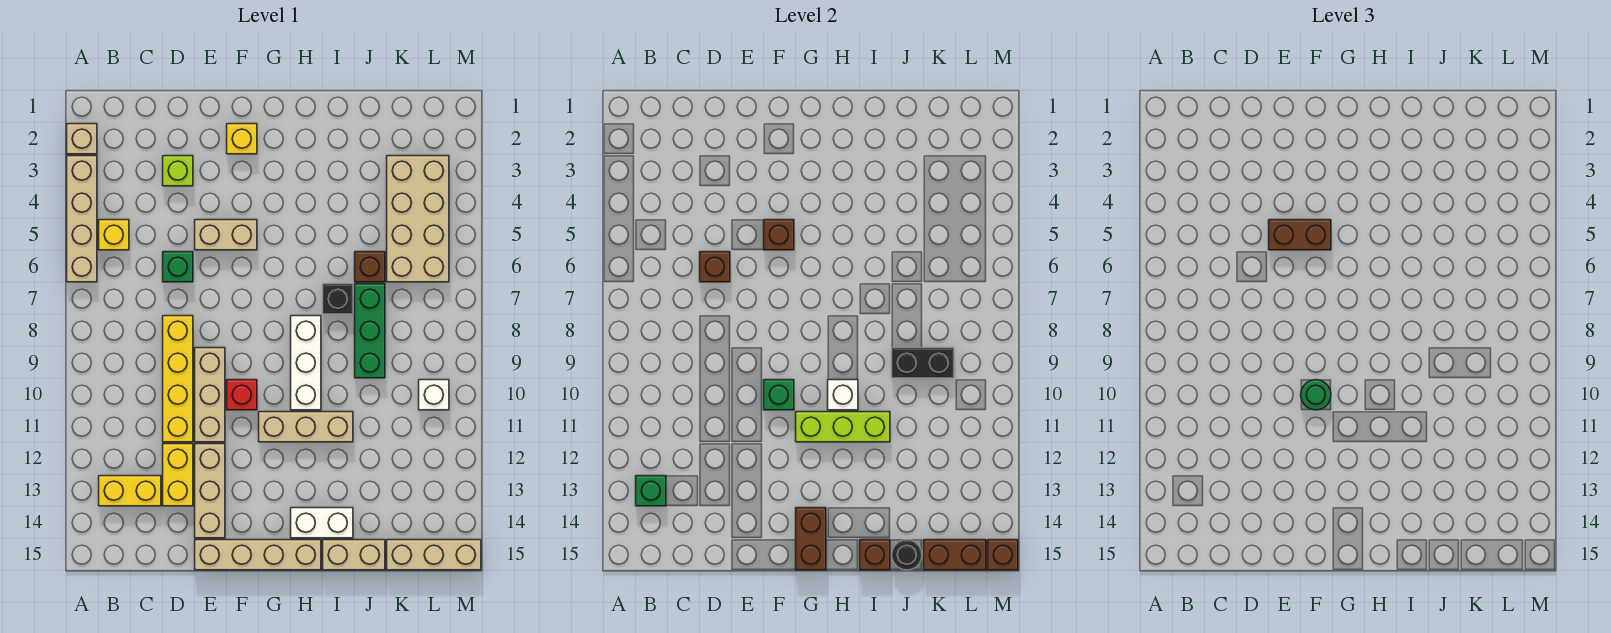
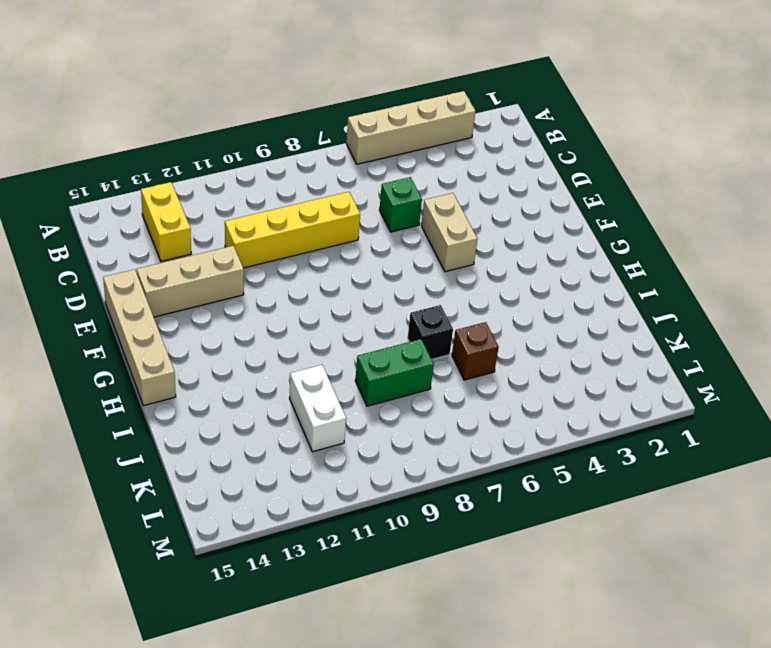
green brick J8:J9 level 1 -> green brick J7:J9 level 1
white brick J11:K11 level 1 -> white brick H14:I14 level 1
none -> tan brick A2 level 1
none -> yellow brick B5 level 1
none -> lime brick D3 level 1
none -> yellow brick D12:D13 level 1

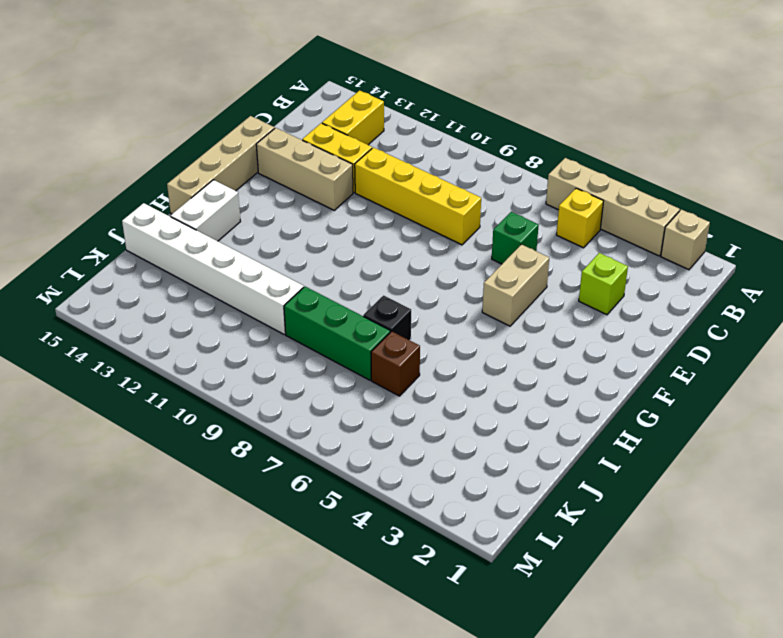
white brick J10:J15 level 1 -> tan brick I15:J15 level 1
none -> tan brick E9:E11 level 1
none -> yellow brick F2 level 1
none -> red brick F10 level 1
none -> tan brick G11:I11 level 1

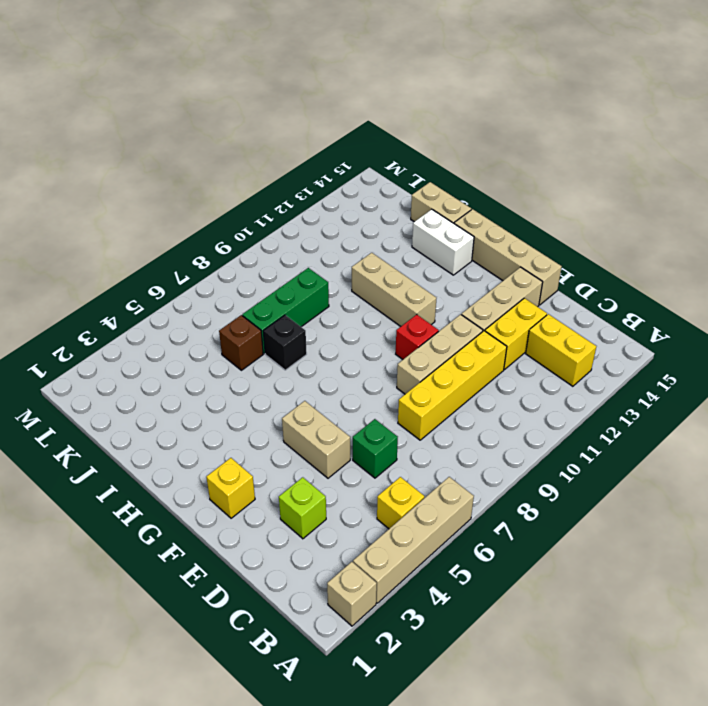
none -> white brick H8:H10 level 1
none -> tan brick K3:L6 level 1
none -> tan brick K15:M15 level 1
none -> white brick L10 level 1

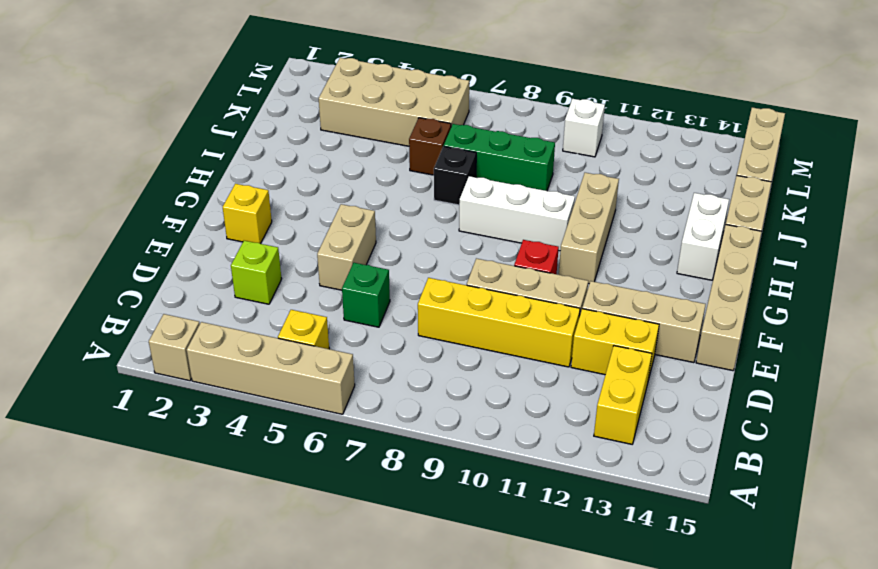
none -> green brick B13 level 2
none -> brown brick D6 level 2
none -> brown brick F5 level 2
none -> green brick F10 level 2

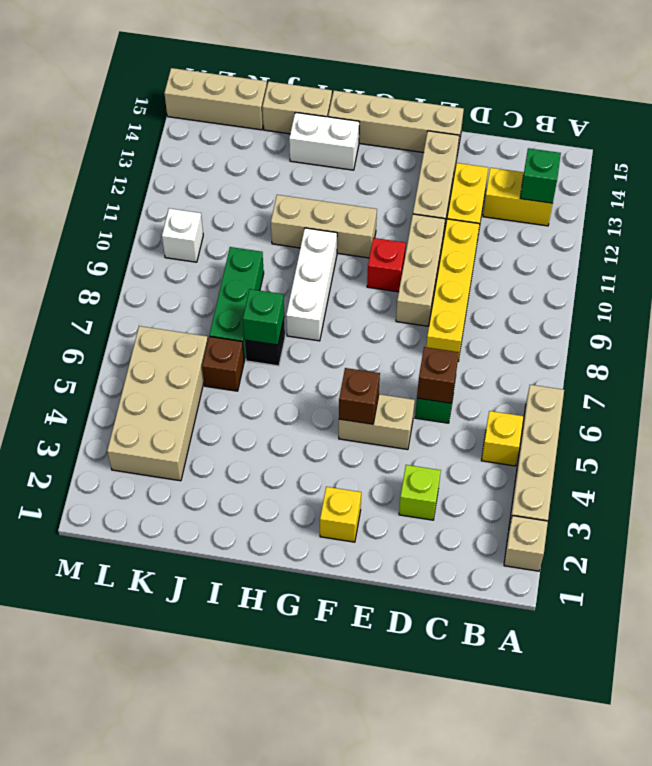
green brick I7 level 2 -> green brick F10 level 2
none -> lime brick G11:I11 level 2
none -> brown brick G14:G15 level 2
none -> white brick H10 level 2
none -> brown brick I15 level 2

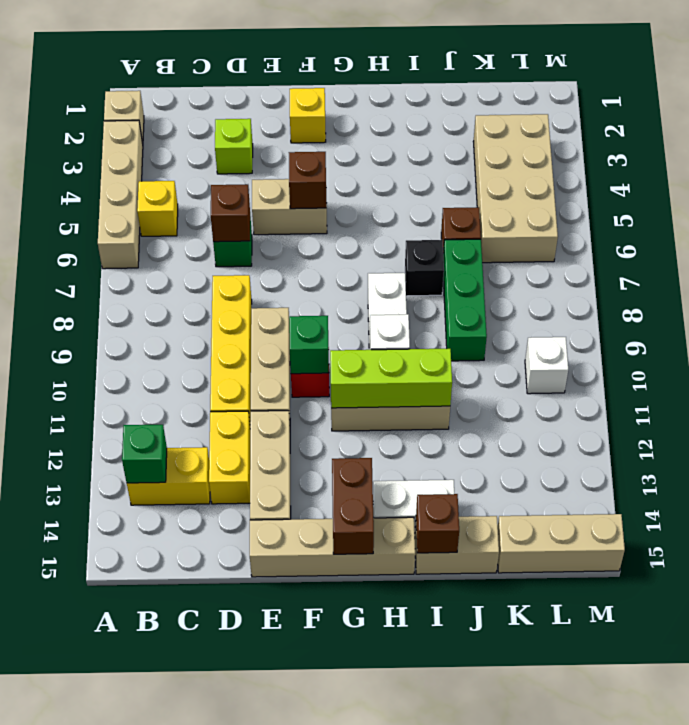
none -> black brick J9:K9 level 2
none -> black round brick J15 level 2
none -> brown brick K15:L15 level 2
none -> brown brick M15 level 2

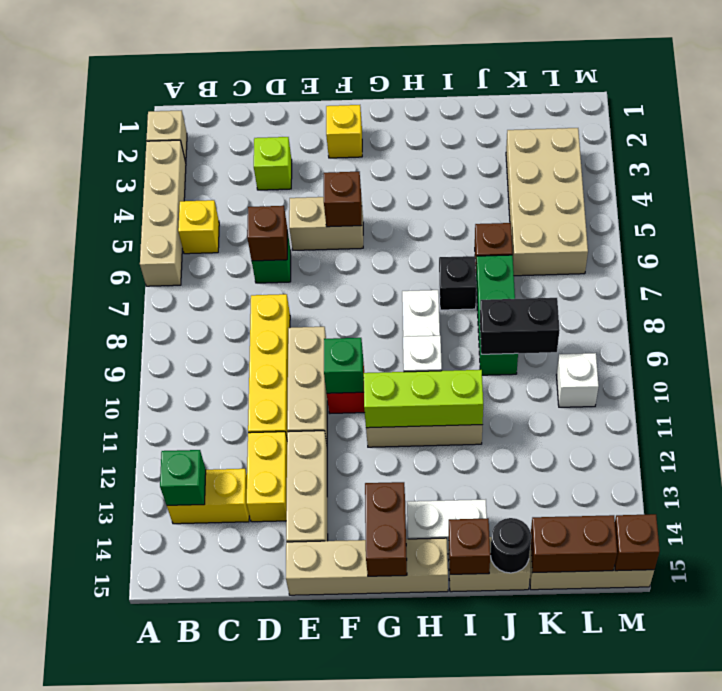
none -> brown brick E5:F5 level 3
none -> green round brick F10 level 3

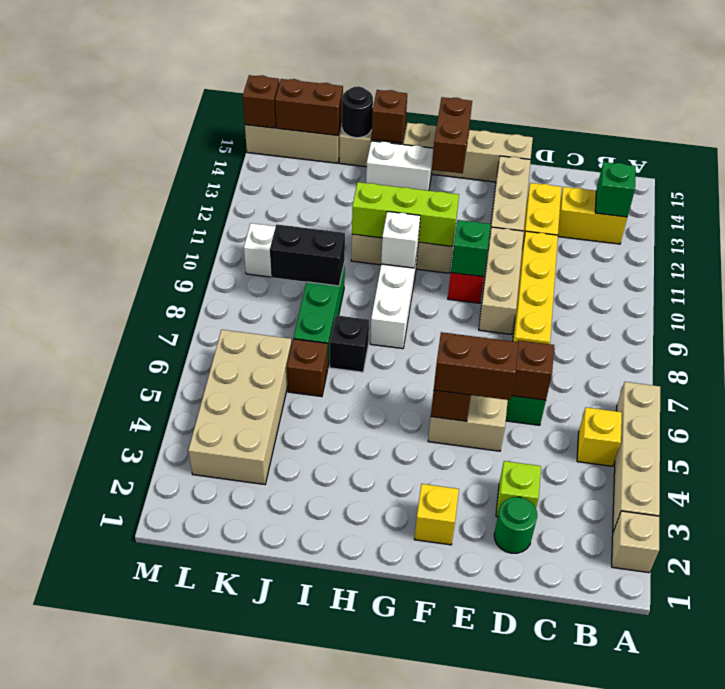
green round brick D2 level 1 -> green round brick F10 level 3

